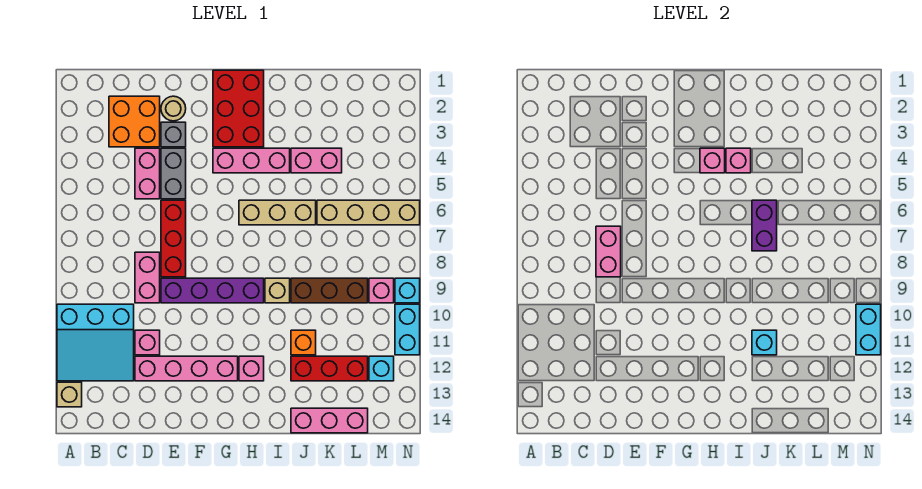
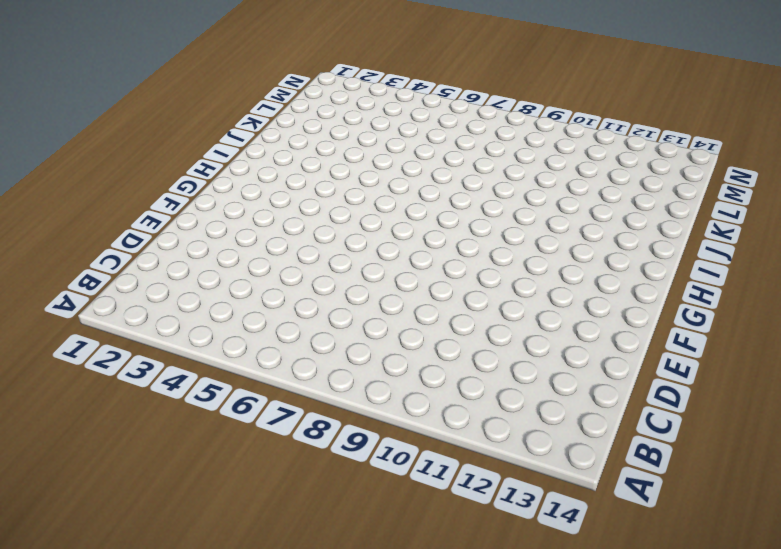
none -> cyan slope A10:C12 level 1 top 10
none -> tan brick A13 level 1
none -> orange brick C2:D3 level 1
none -> pink brick D4:D5 level 1

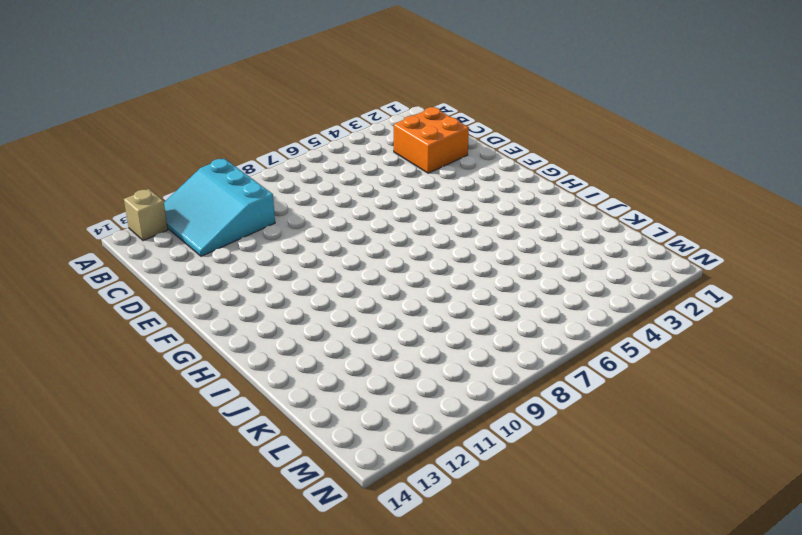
none -> pink brick D4:D5 level 1
none -> pink brick D8:D9 level 1
none -> pink brick D11 level 1
none -> pink brick D12:G12 level 1

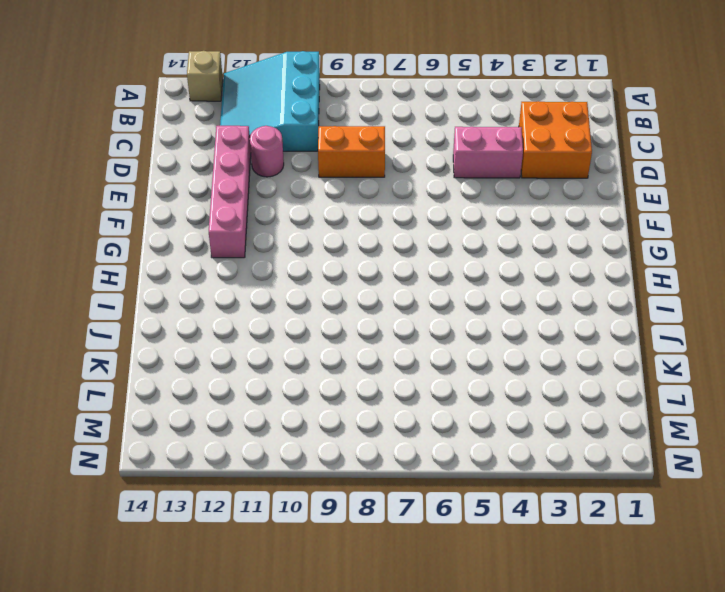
orange brick D8:D9 level 1 -> pink brick D8:D9 level 1
pink round brick D11 level 1 -> pink brick D11 level 1
none -> tan round brick E2 level 1
none -> grey brick E3 level 1
none -> grey brick E4:E5 level 1
none -> red brick E6:E8 level 1

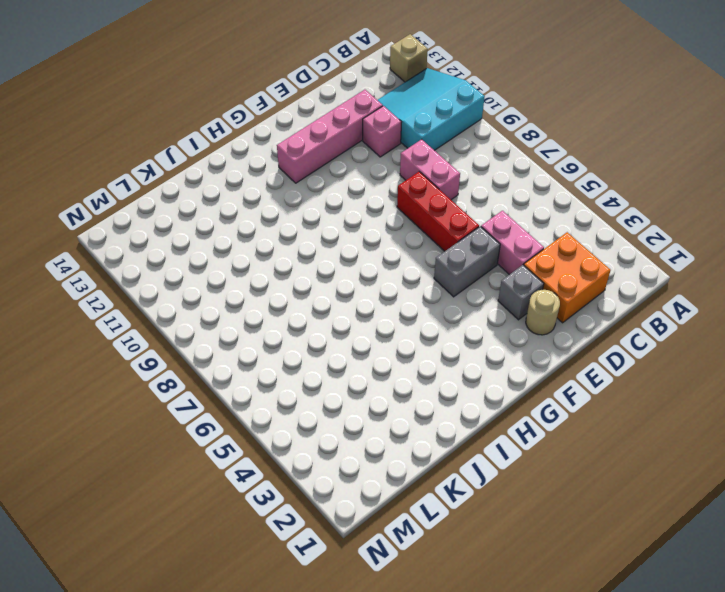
grey brick E5:F5 level 1 -> grey brick E4:E5 level 1
none -> purple brick E9:H9 level 1
none -> red brick G1:H3 level 1
none -> pink brick G4:I4 level 1
none -> tan brick H6:J6 level 1

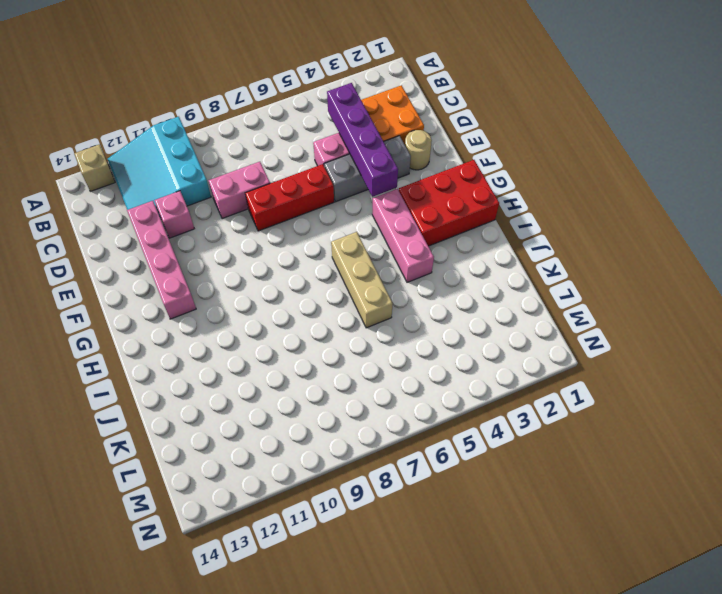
purple brick C4:F4 level 2 -> purple brick E9:H9 level 1
none -> pink brick H12 level 1
none -> tan brick I9 level 1
none -> pink brick J4:K4 level 1
none -> brown brick J9:L9 level 1

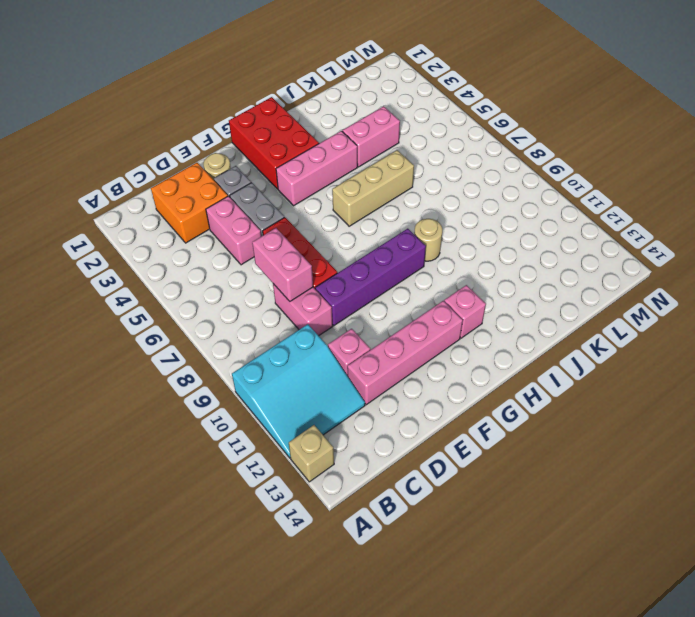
tan round brick I9 level 1 -> tan brick I9 level 1
none -> brown brick J9:L9 level 1
none -> orange brick J11 level 1
none -> red brick J12:L12 level 1
none -> pink brick J14:L14 level 1

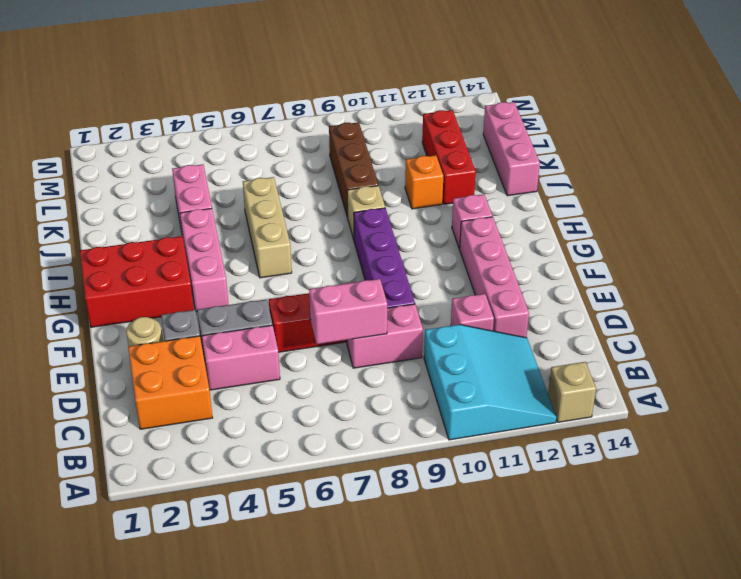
none -> tan brick K6:N6 level 1
none -> pink brick M9 level 1
none -> cyan brick M12 level 1
none -> cyan brick N9 level 1

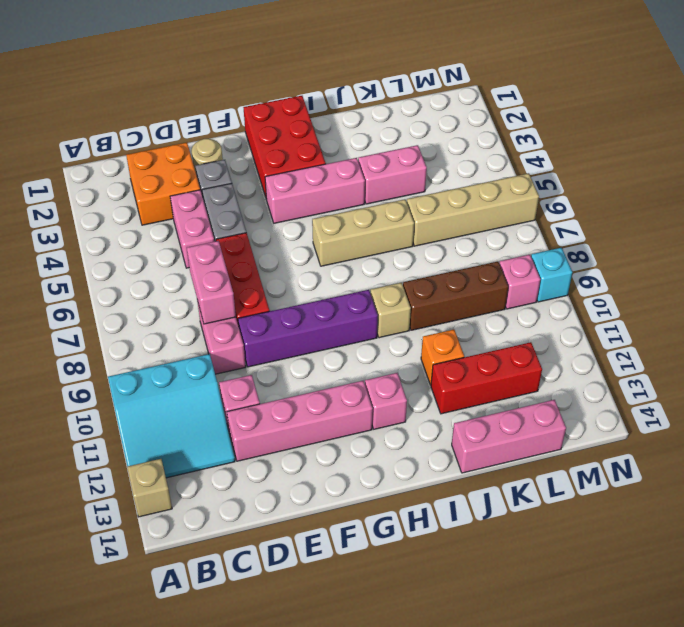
none -> cyan brick M12 level 1
none -> cyan brick N10:N11 level 1
none -> pink brick H4 level 2
none -> pink brick I4 level 2

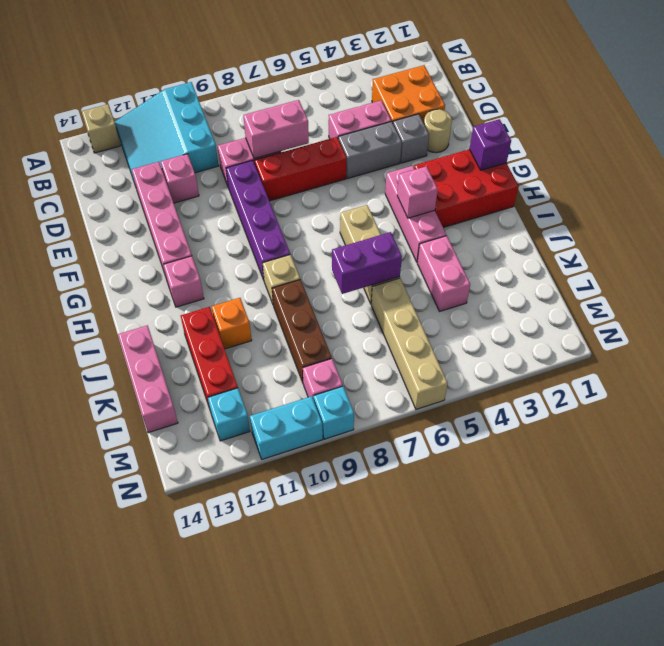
purple brick G1 level 2 -> none
none -> pink brick I4 level 2
none -> cyan brick J11 level 2
none -> cyan brick N10:N11 level 2

